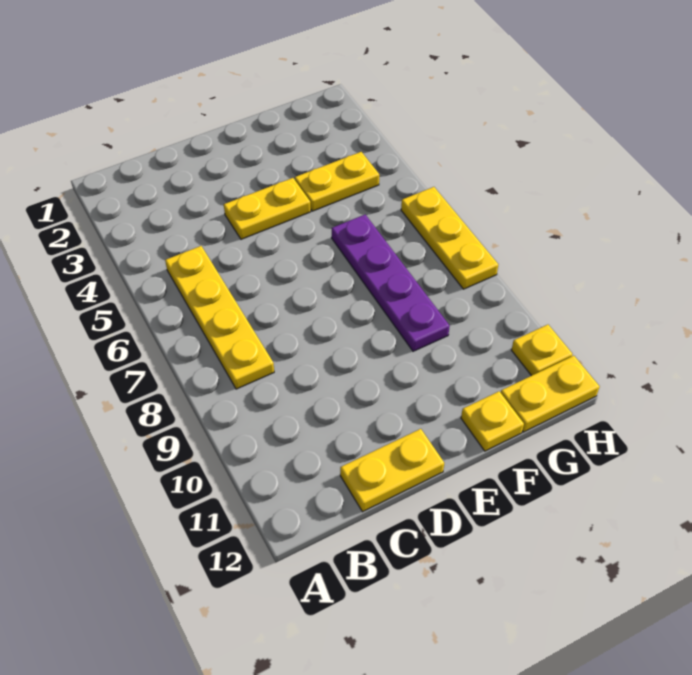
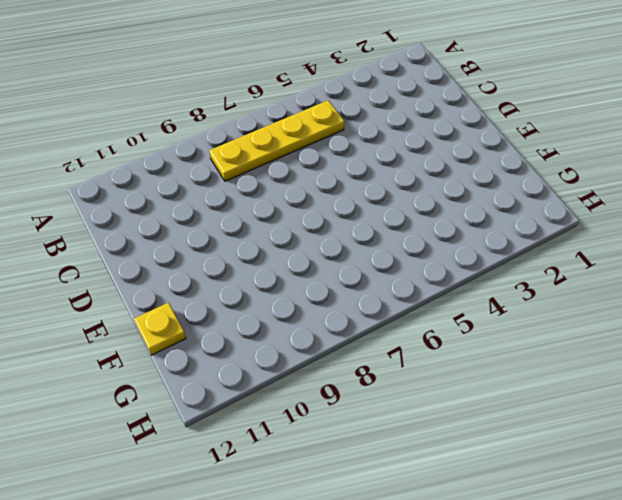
none -> yellow plate C12:D12 level 1
none -> yellow plate D4:E4 level 1

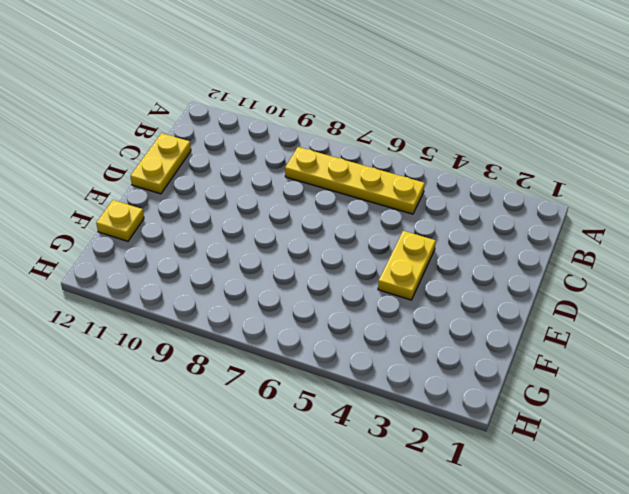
none -> yellow plate F4:G4 level 1
none -> purple plate F6:F9 level 1

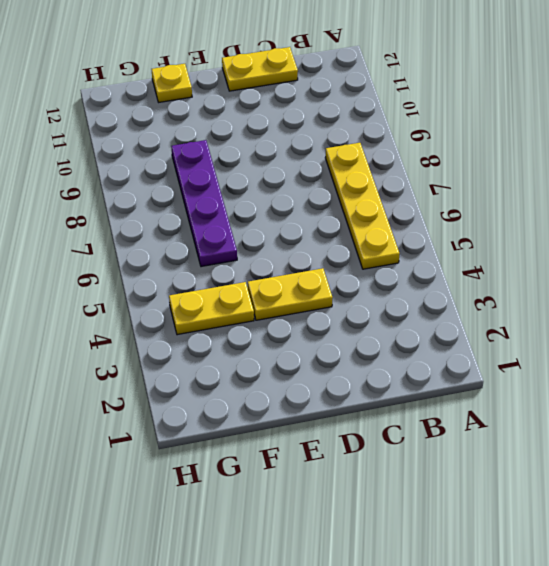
none -> yellow plate G12:H12 level 1
none -> yellow plate H6:H8 level 1

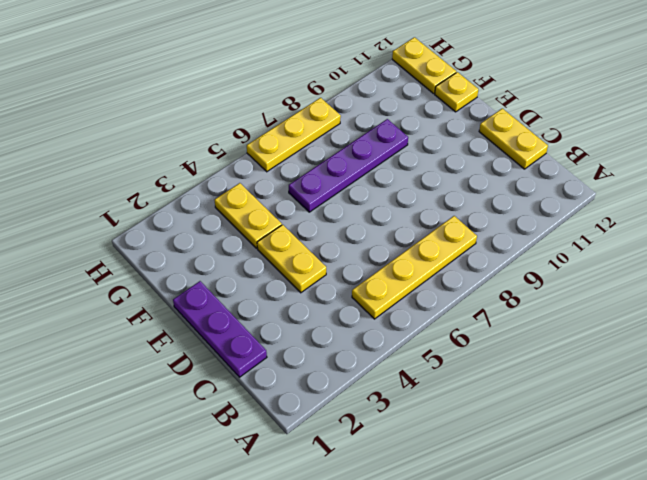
purple plate C1:E1 level 1 -> none
none -> yellow plate H11 level 1

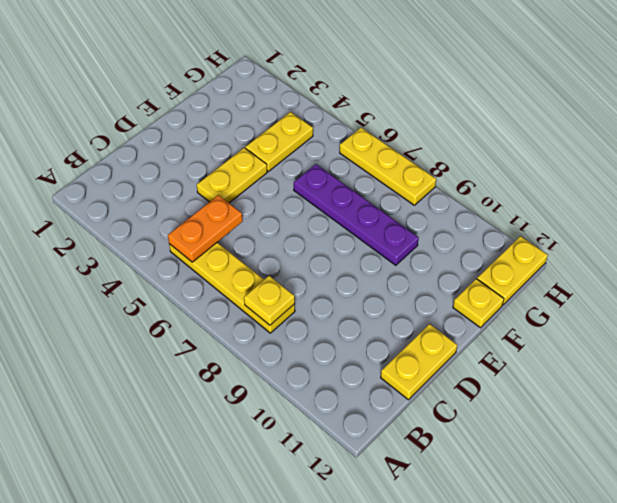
orange plate B5:C5 level 2 -> none
yellow plate B8 level 2 -> yellow plate H11 level 1

